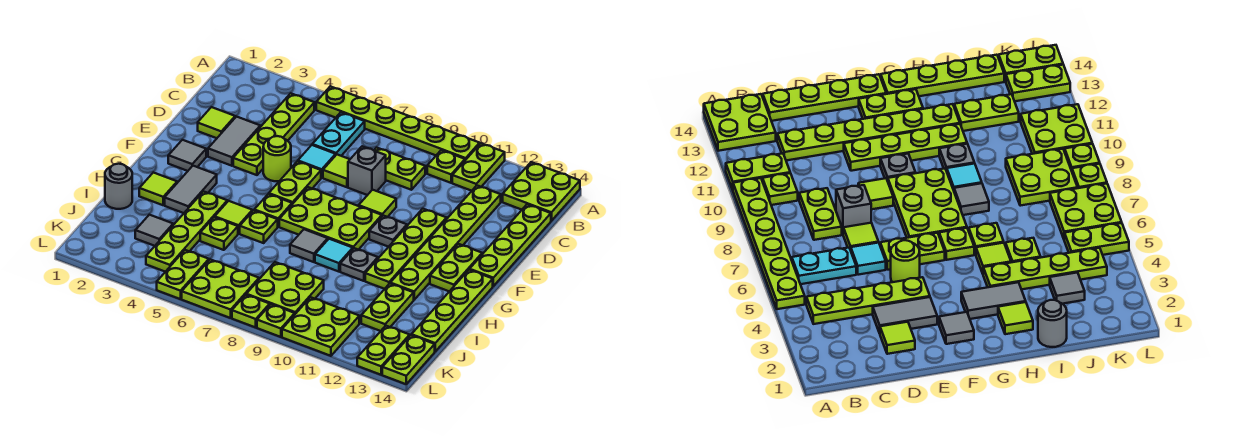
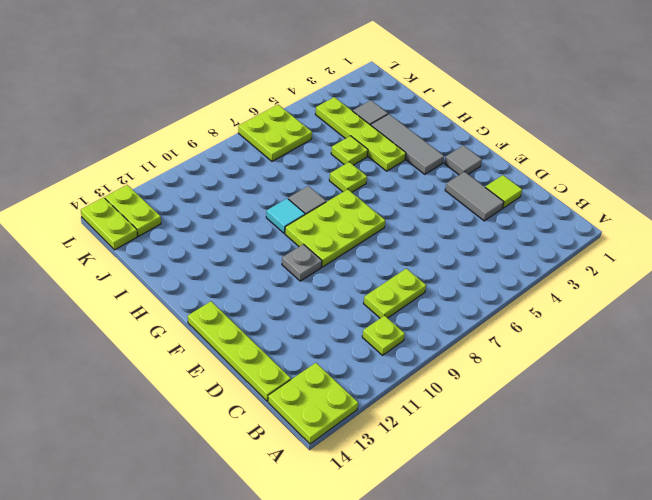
grey tile G3:I3 level 1 -> grey tile G3:H3 level 1
none -> lime plate A5:A10 level 1
none -> lime plate A11:B11 level 1
none -> lime plate B4:E4 level 1
none -> cyan plate B6:C6 level 1

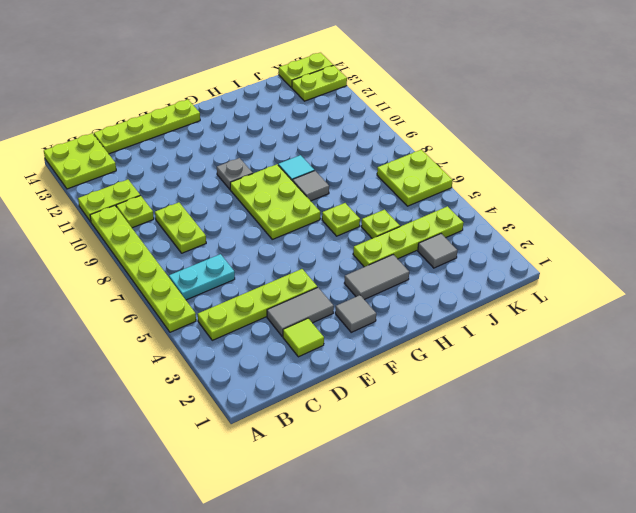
none -> lime plate C12:H12 level 1
none -> cyan tile D6 level 1
none -> lime tile D7 level 1
none -> grey brick D8 level 1

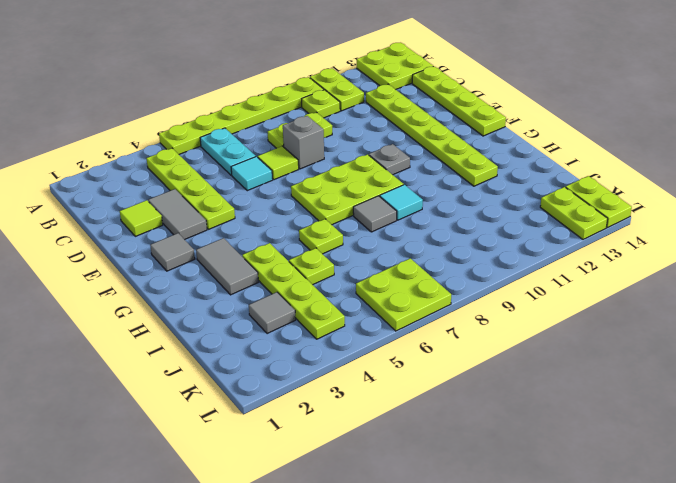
none -> lime round brick E5 level 1
none -> lime plate E6:F6 level 1
none -> lime tile E9 level 1
none -> lime plate E11:H11 level 1

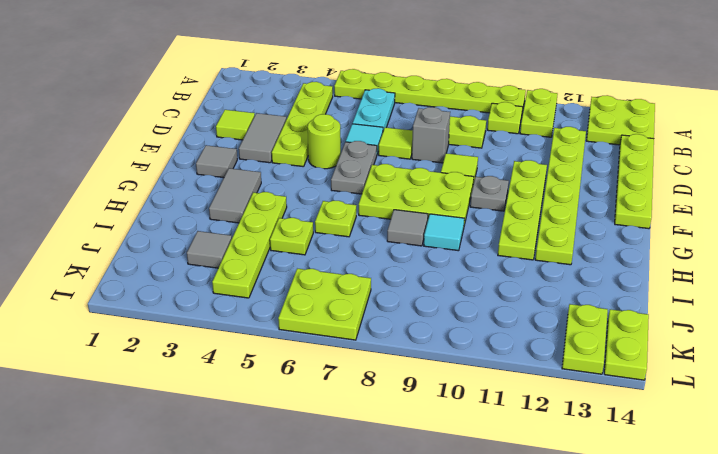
grey plate E6:F6 level 1 -> lime plate E6:F6 level 1
none -> lime plate F13:G13 level 1
none -> lime plate G6 level 1
none -> lime plate G14:J14 level 1
none -> lime tile H2 level 1

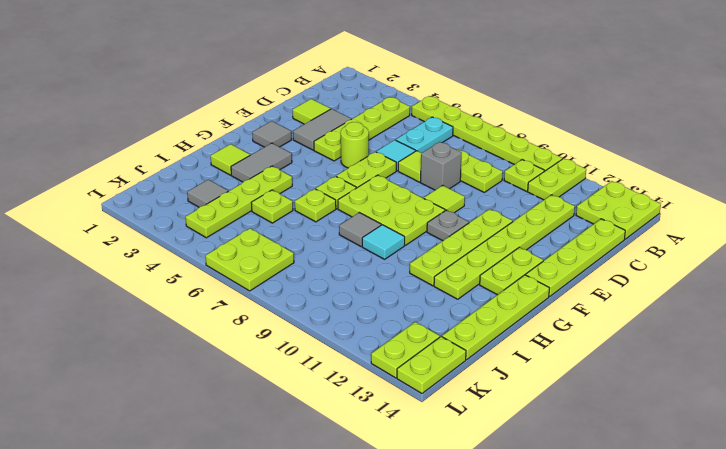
none -> lime tile H5 level 1
none -> grey plate H10 level 1
none -> grey round brick I1 level 1
none -> lime plate I12:J12 level 1

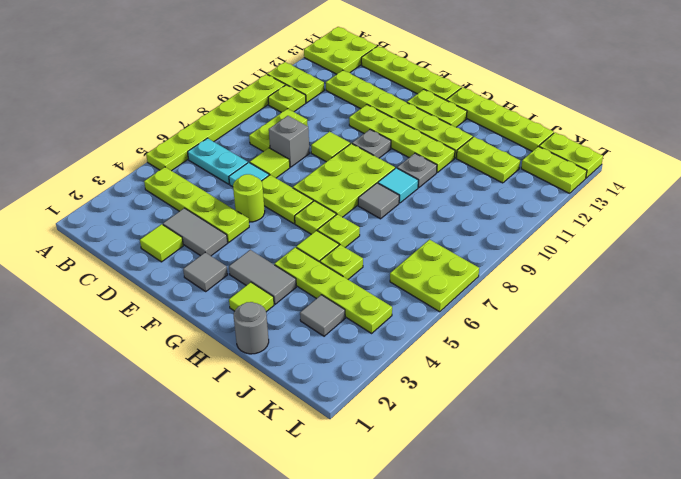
none -> lime plate J8:K9 level 1
none -> lime plate K5:L5 level 1
none -> lime plate K10:L11 level 1
none -> lime plate L8 level 1

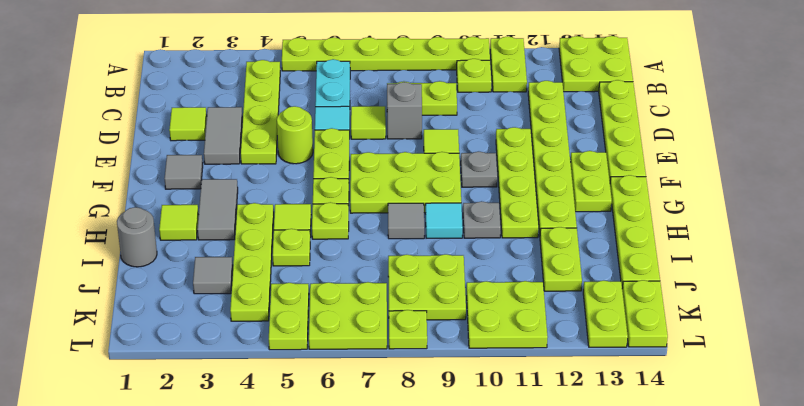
none -> lime plate L9 level 1

